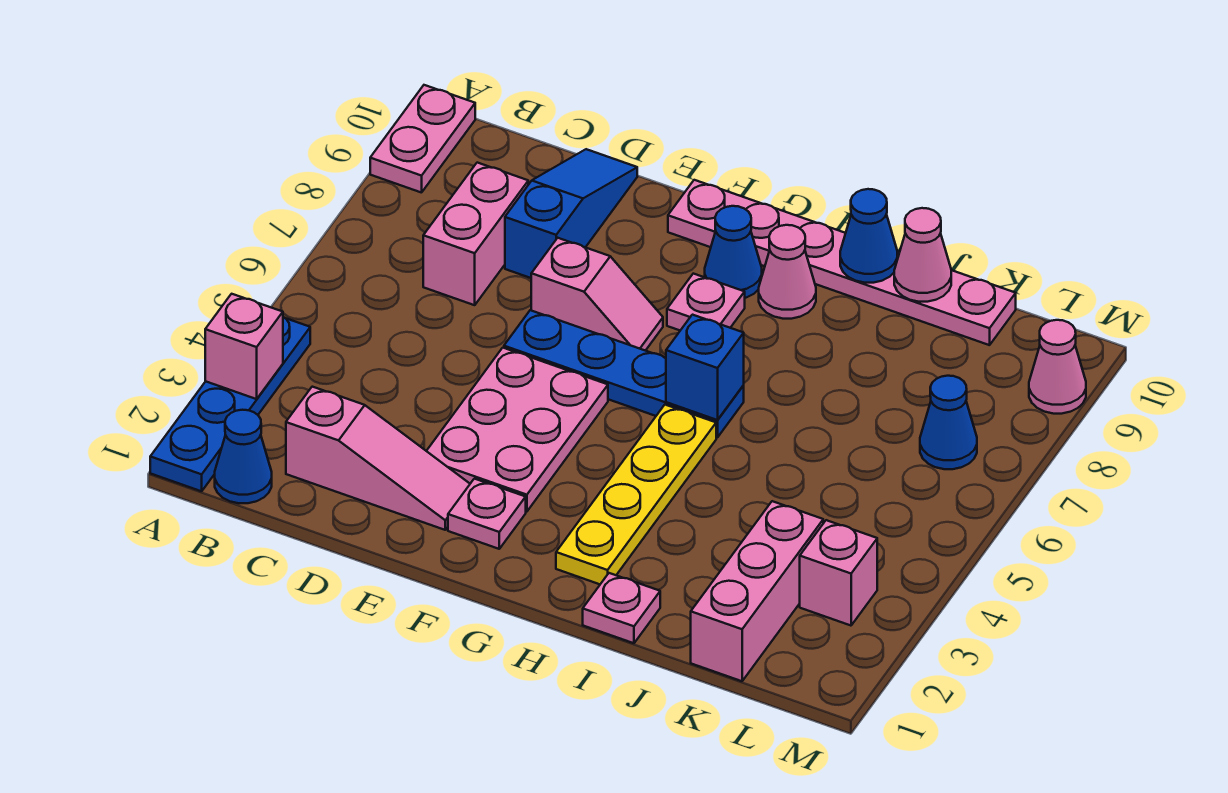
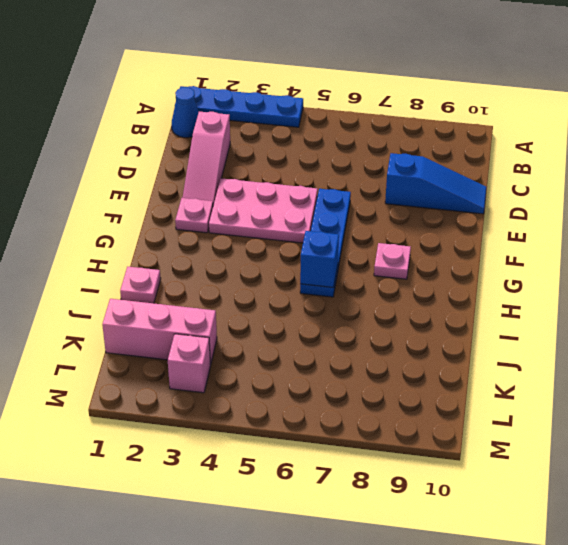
none -> pink plate A9:A10 level 1
none -> pink brick C7:C8 level 1
none -> pink slope E7:F7 level 1 top E

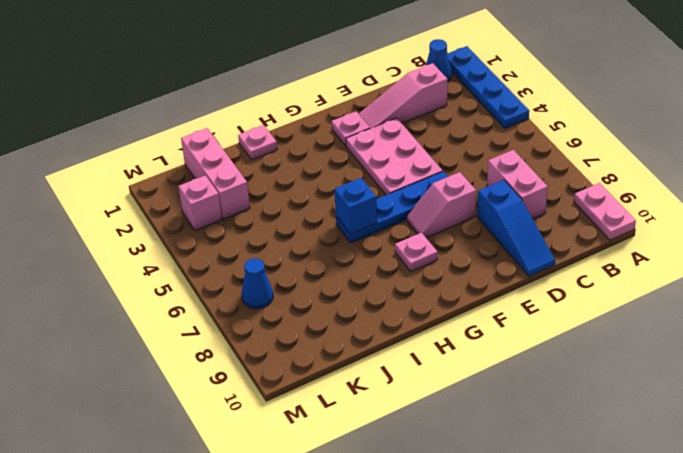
none -> pink plate F10:K10 level 1
none -> blue cone G9 level 1
none -> yellow plate H2:H5 level 1

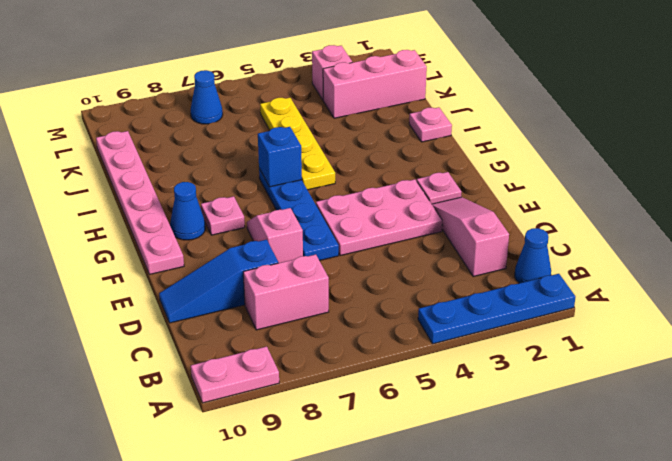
yellow plate H5:K5 level 1 -> yellow plate H2:H5 level 1
none -> pink cone H9 level 1
none -> pink cone M9 level 1
none -> pink brick A3 level 2

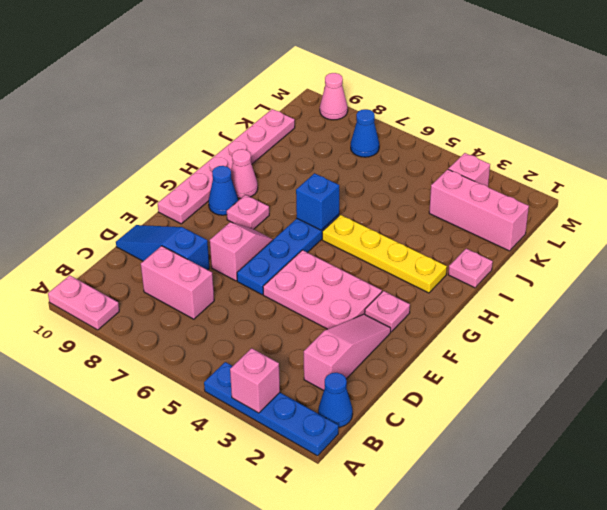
none -> blue cone I10 level 2
none -> pink cone J10 level 2

